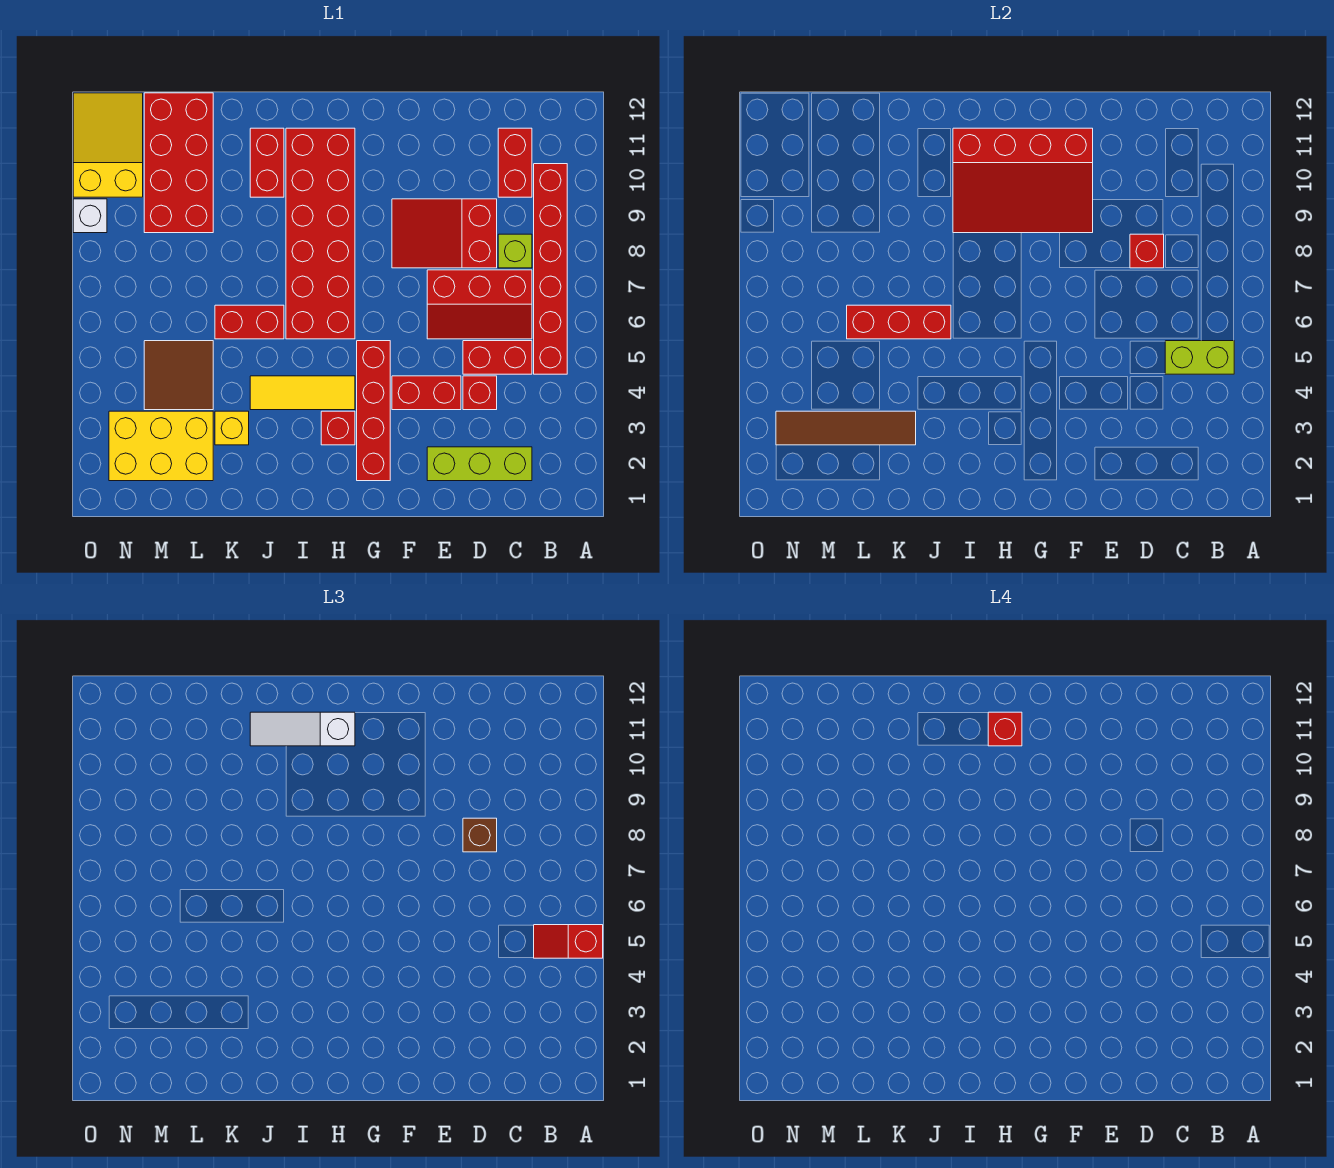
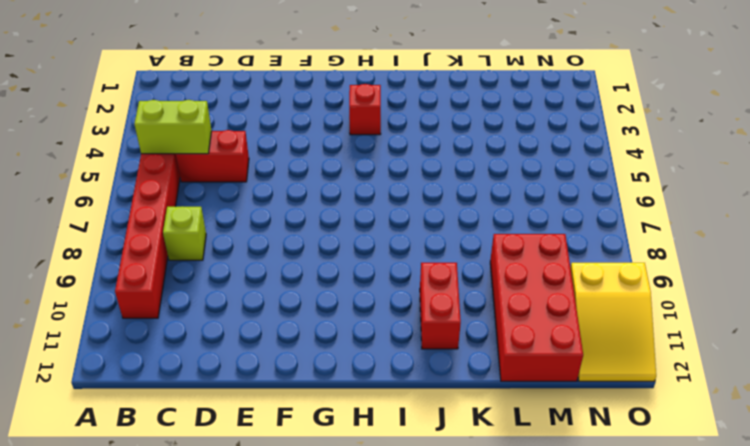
none -> lime brick C2:E2 level 1
none -> red slope C6:E7 level 1 top 7
none -> red brick C10:C11 level 1
none -> red brick D4 level 1

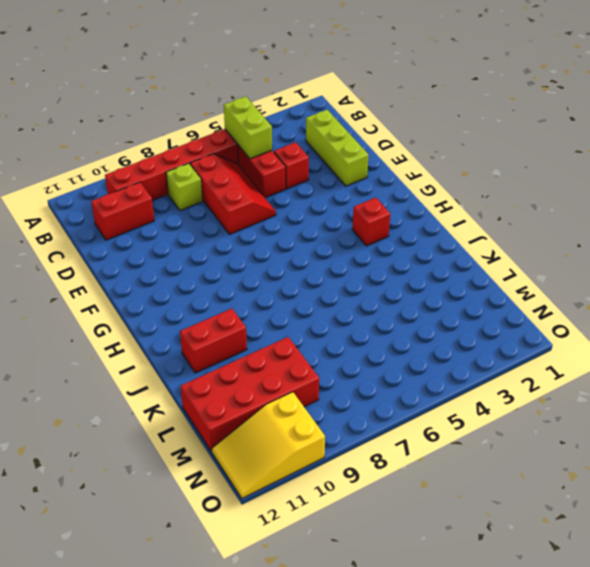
none -> red slope D8:F9 level 1 top D
none -> red brick E4:F4 level 1
none -> red brick G2:G5 level 1
none -> yellow tile H4:J4 level 1

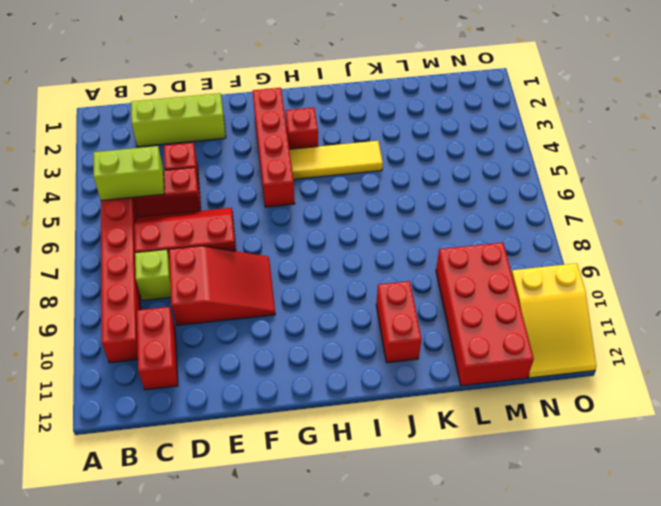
none -> red brick E4:F4 level 1
none -> red brick H6:I11 level 1
none -> red brick J6:K6 level 1
none -> yellow brick K3 level 1

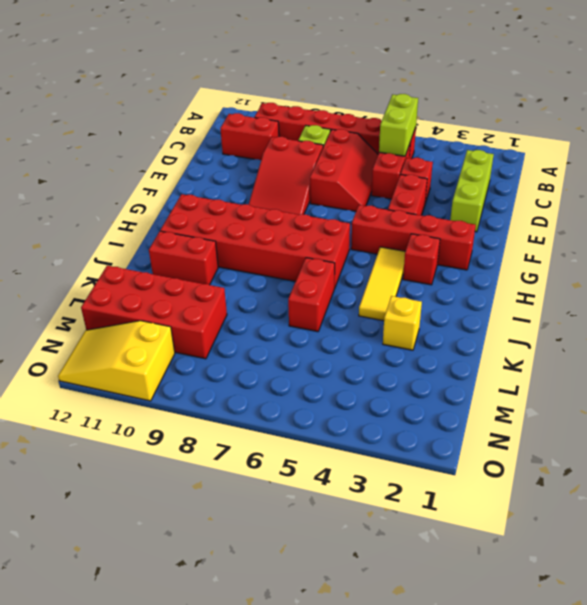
none -> yellow brick L2:N3 level 1
none -> brown tile L4:M5 level 1
none -> white brick O9 level 1
none -> red brick D8 level 2

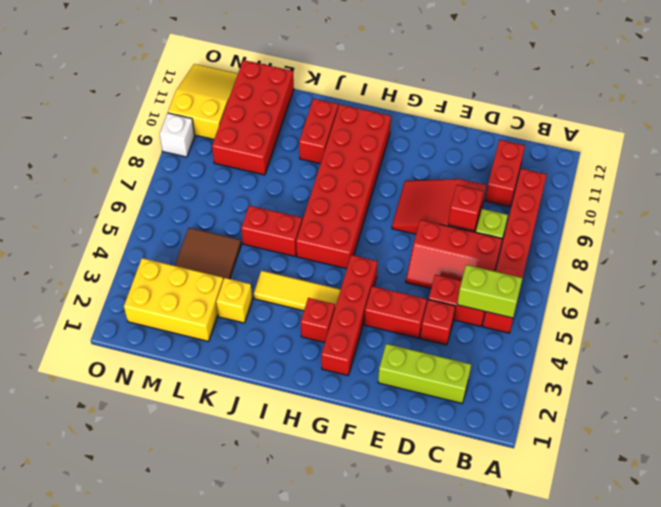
none -> red slope F9:I11 level 2 top 11
none -> red brick J6:L6 level 2
none -> brown tile K3:N3 level 2
none -> red slope A5:B5 level 3 top A

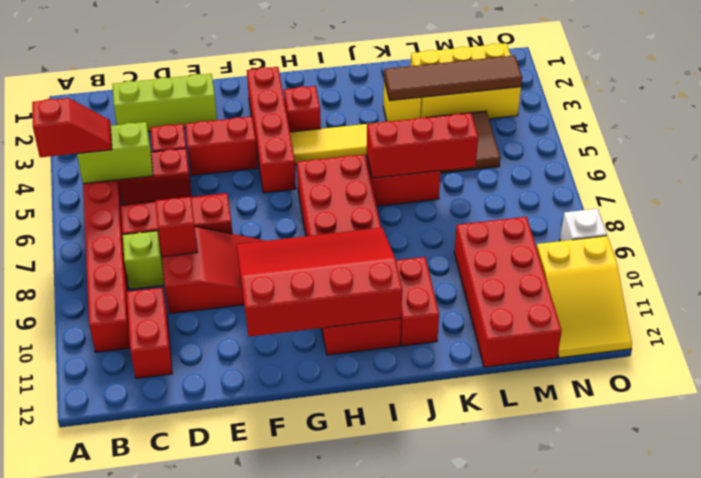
none -> brown brick D8 level 3
none -> white slope H11:J11 level 3 top H
none -> red brick H11 level 4

